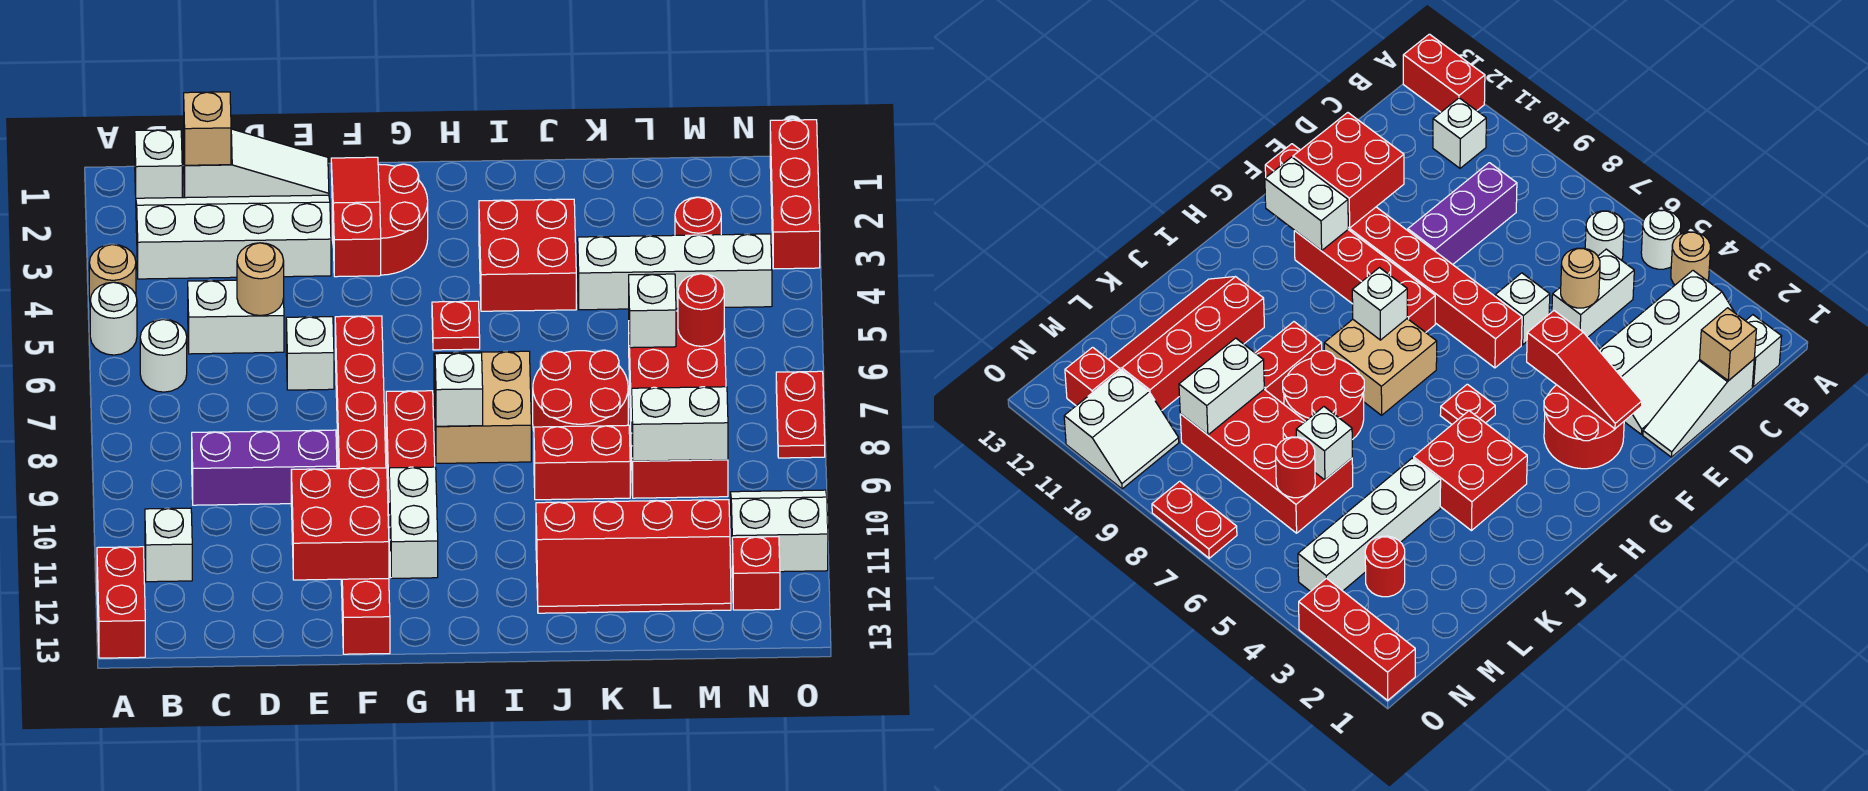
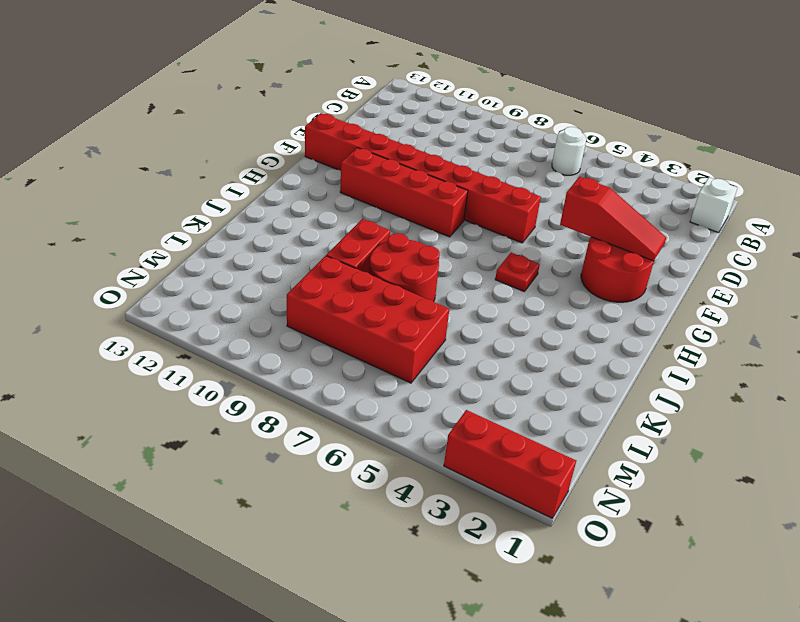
none -> tan round brick A4 level 1
none -> white round brick A5 level 1
none -> red brick A12:A13 level 1
none -> white slope B2:E3 level 1 top 3

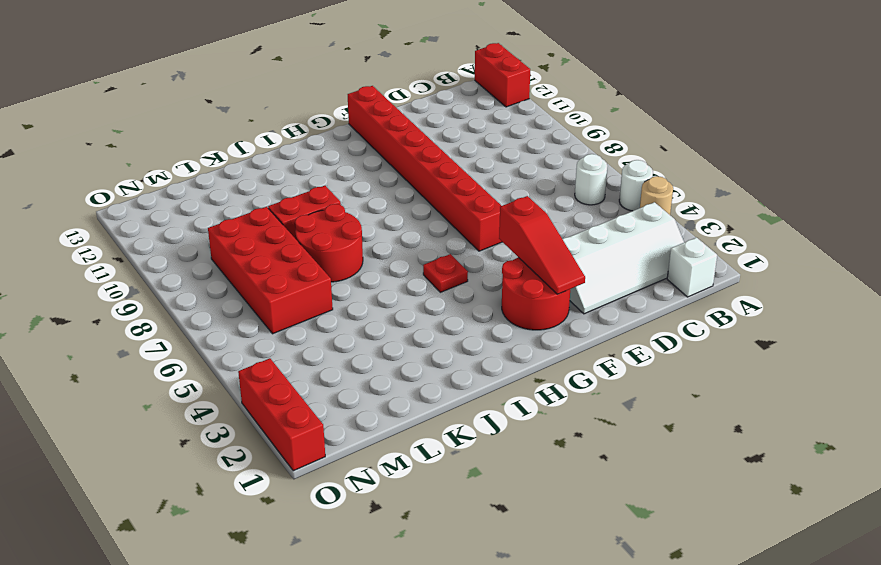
none -> white brick B11 level 1
none -> white slope C1:E1 level 1 top C
none -> white brick C5:D5 level 1
none -> purple brick C9:E9 level 1

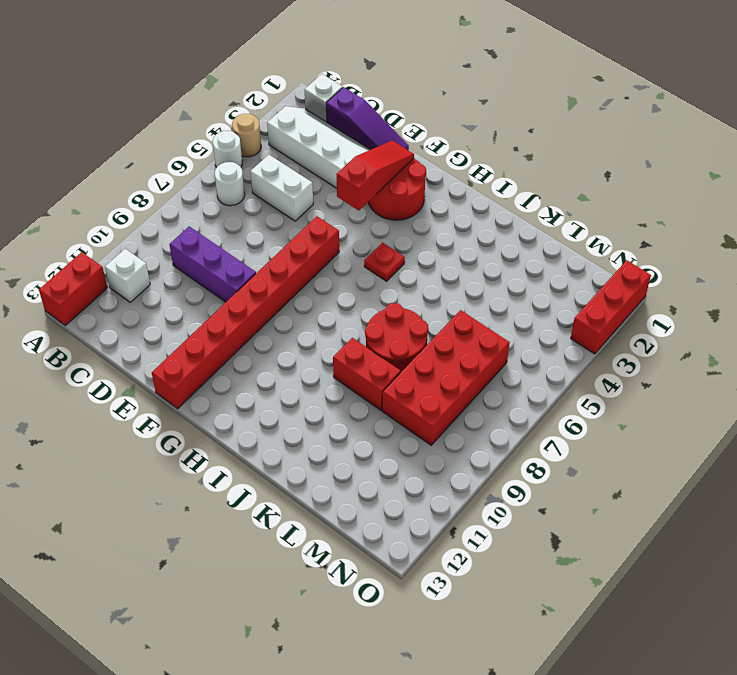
purple slope C1:E1 level 1 top C -> white slope C1:E1 level 1 top C
none -> white brick E6 level 1
none -> red brick G8:G11 level 1
none -> tan brick H7:I8 level 1
none -> red brick I3:J4 level 1

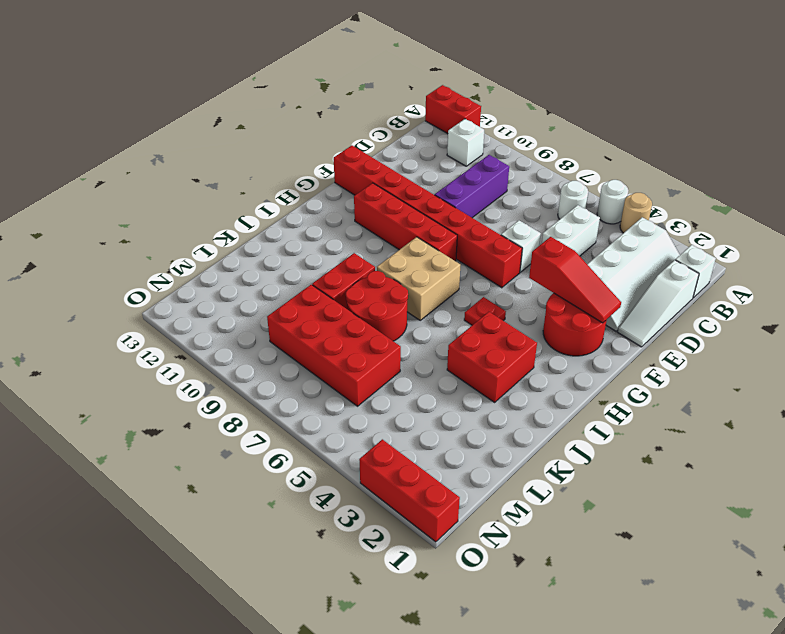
none -> red slope J11:M12 level 1 top 11
none -> white brick K4:N4 level 1
none -> red round brick M3 level 1
none -> white slope N10:O11 level 1 top 11

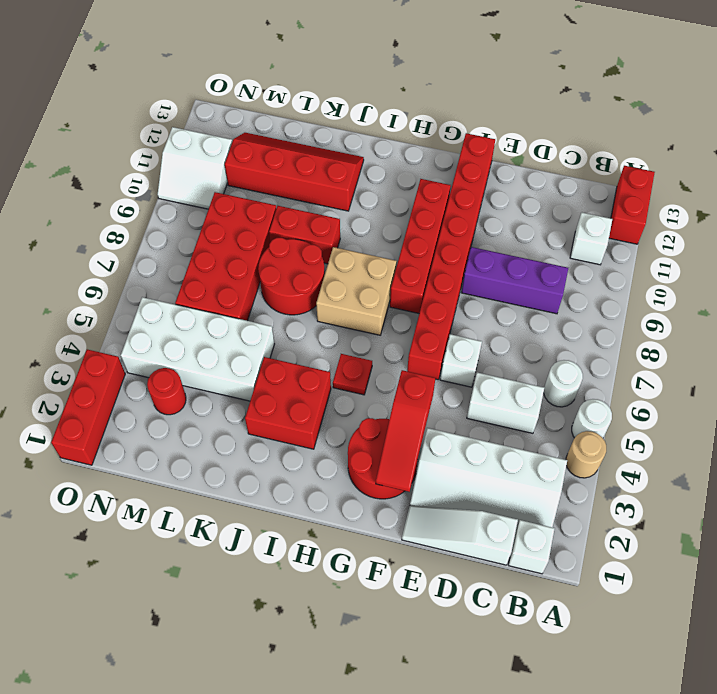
white brick K4:N5 level 1 -> white brick K4:N4 level 1
none -> red brick N12 level 1
none -> red plate O7:O8 level 1
none -> tan brick C1 level 2
none -> tan round brick D5 level 2

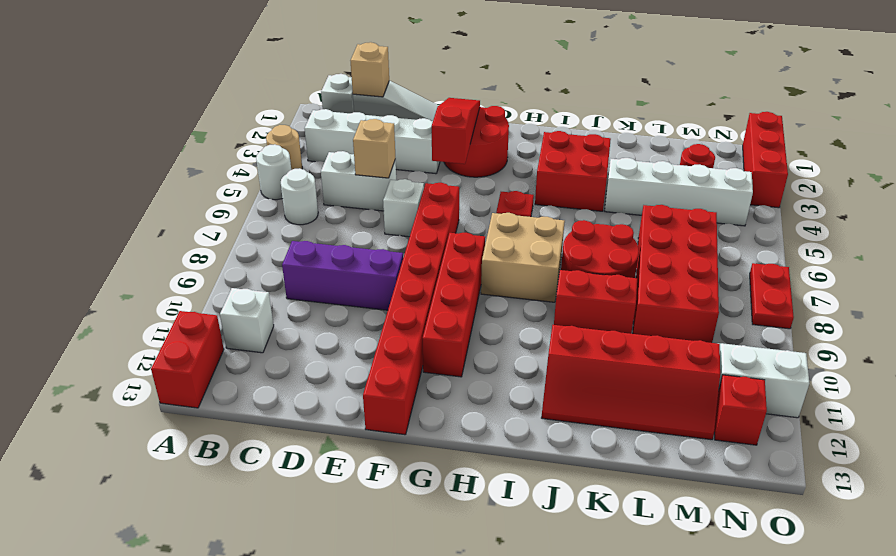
tan brick D5 level 2 -> tan round brick D5 level 2
none -> red brick E11:F12 level 2
none -> white brick G11:G12 level 2
none -> white brick H8 level 2
none -> white brick L6 level 2

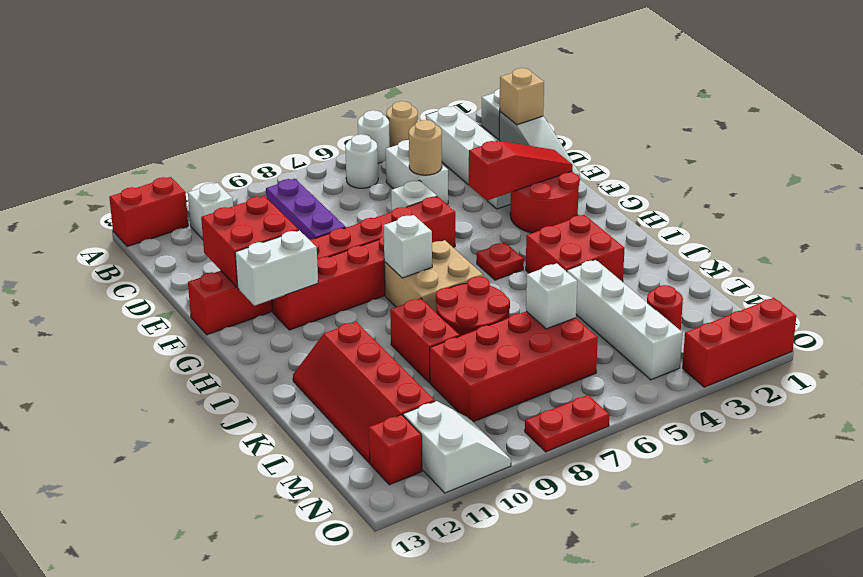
none -> white brick L9:M9 level 2
none -> red round brick M6 level 2

